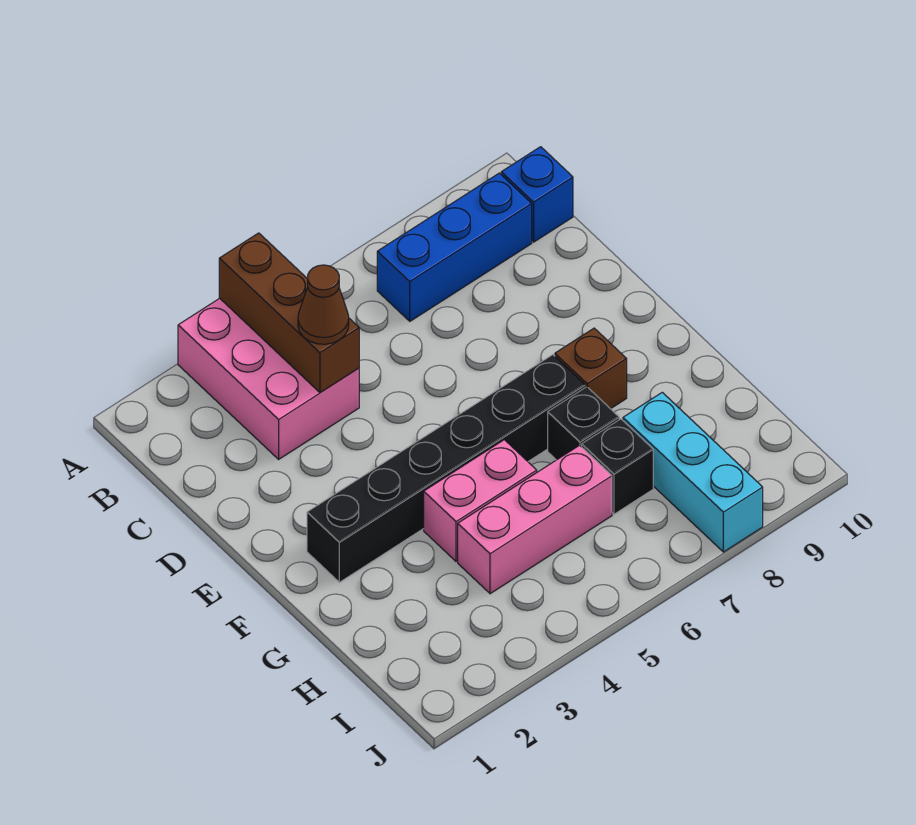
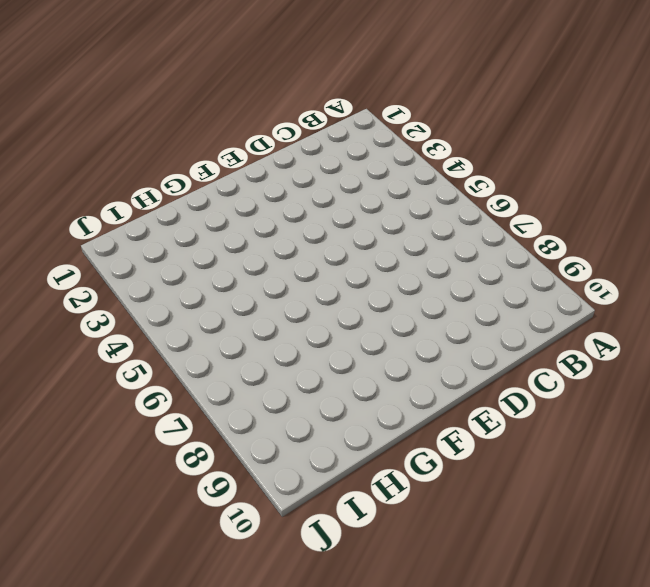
none -> pink brick A3:C4 level 1
none -> blue brick B7:B9 level 1
none -> blue brick B10 level 1

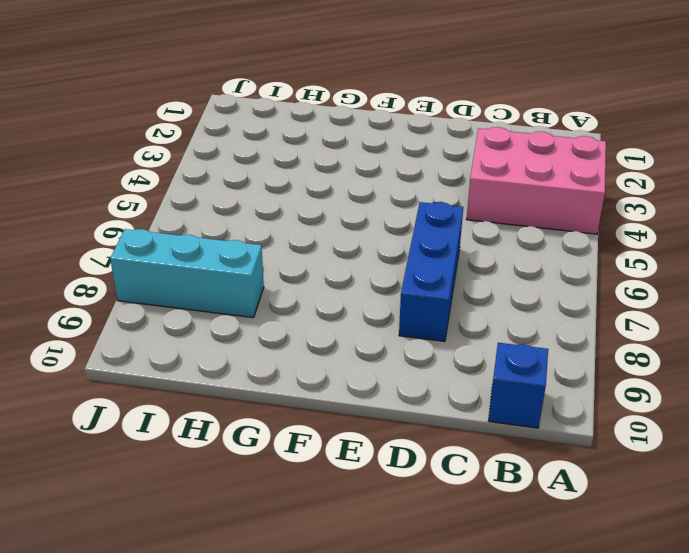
blue brick D6:D8 level 1 -> blue brick B7:B9 level 1
none -> black brick F2:F7 level 1
none -> brown brick F8 level 1
none -> pink brick G4:G5 level 1

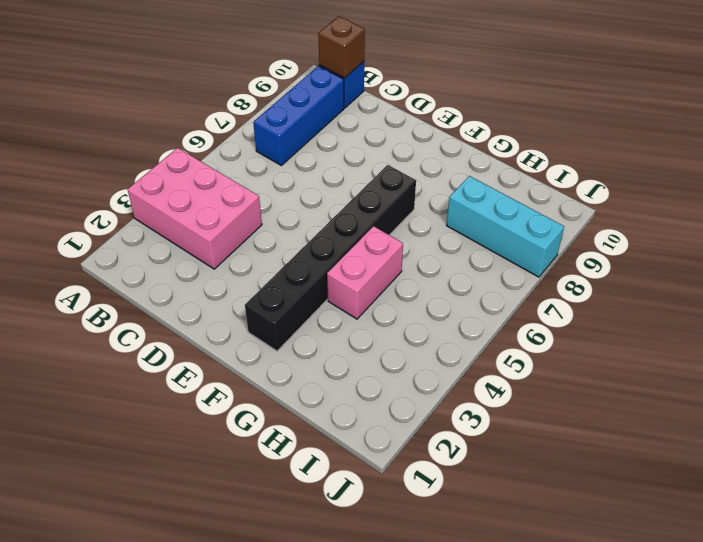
brown brick B10 level 2 -> brown brick F8 level 1
none -> black brick G7 level 1
none -> pink brick H4:H6 level 1
none -> black brick H7 level 1

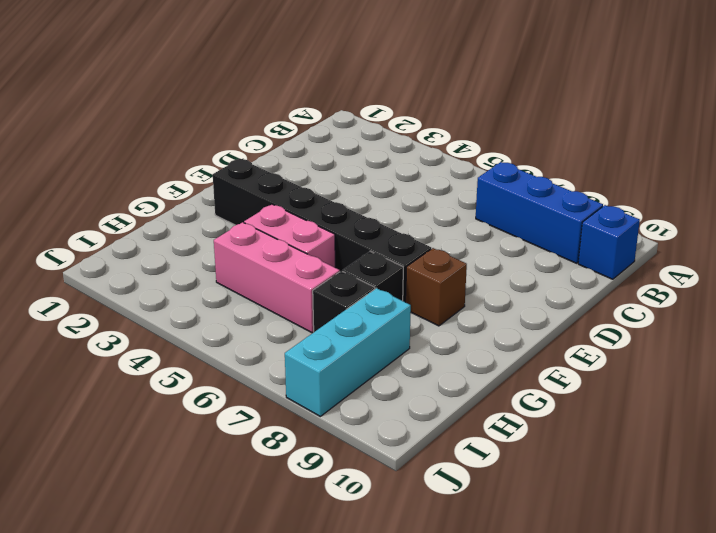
none -> pink brick A3:C4 level 1
none -> brown brick A4:C4 level 2
none -> brown cone C4 level 3

